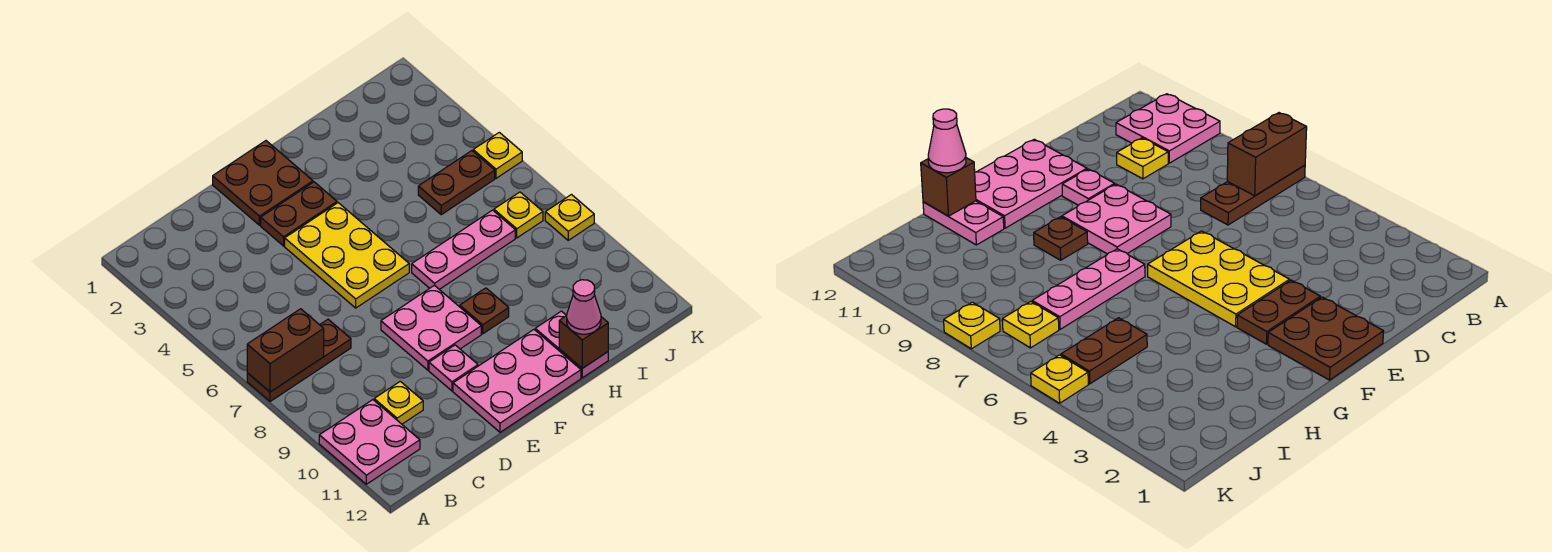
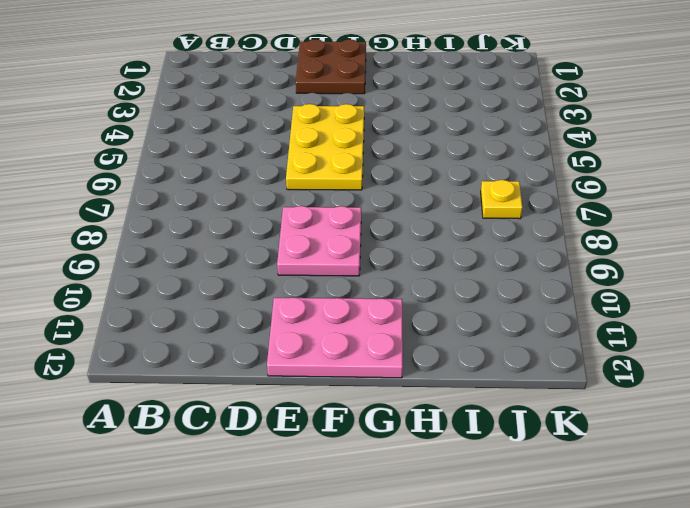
none -> brown plate A7:C7 level 1
none -> pink plate A10:B11 level 1
none -> yellow plate C10 level 1

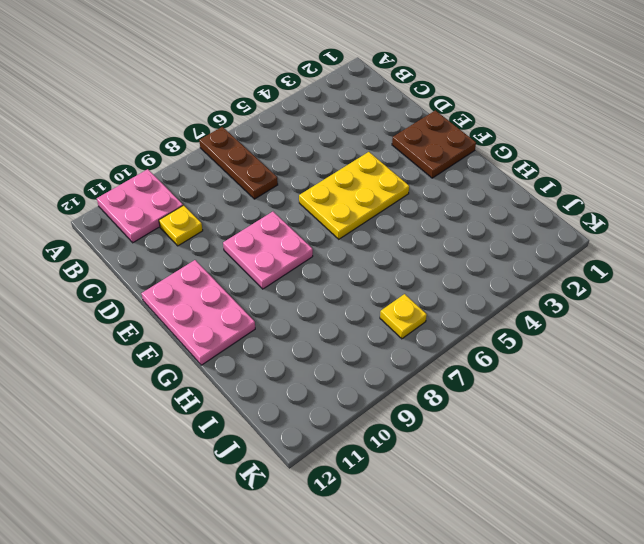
none -> brown plate E3:F3 level 1
none -> pink plate E10 level 1
none -> pink plate G7:I7 level 1

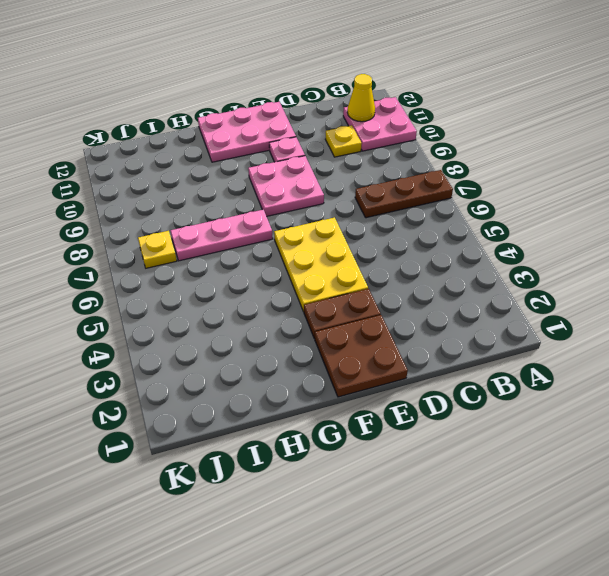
yellow cone B11 level 2 -> none
none -> brown plate G9 level 1
none -> pink plate H11:H12 level 1
none -> brown plate I5:J5 level 1

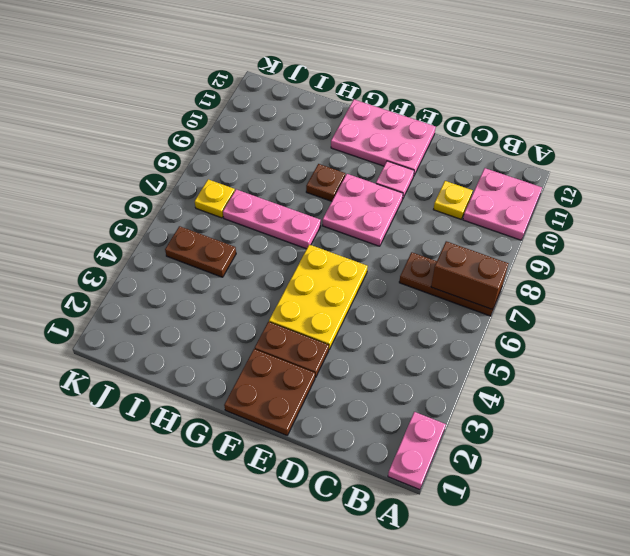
pink plate A1:A2 level 1 -> pink plate H11:H12 level 1
none -> yellow plate K5 level 1
none -> yellow plate K8 level 1
none -> brown brick H12 level 2

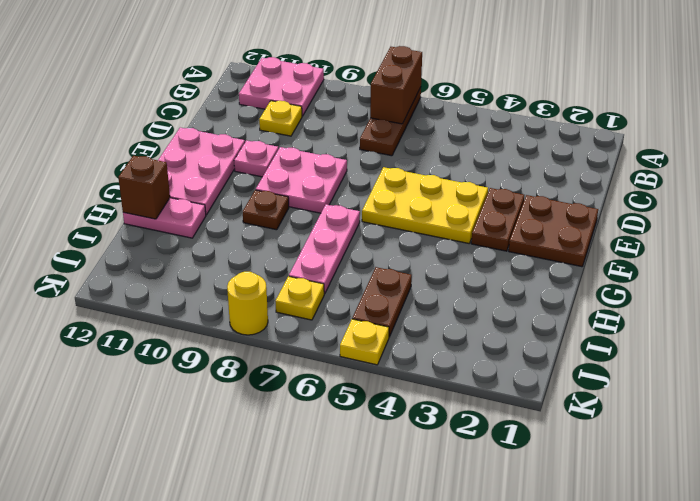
yellow round brick K8 level 1 -> yellow plate K8 level 1
none -> pink cone H12 level 3

